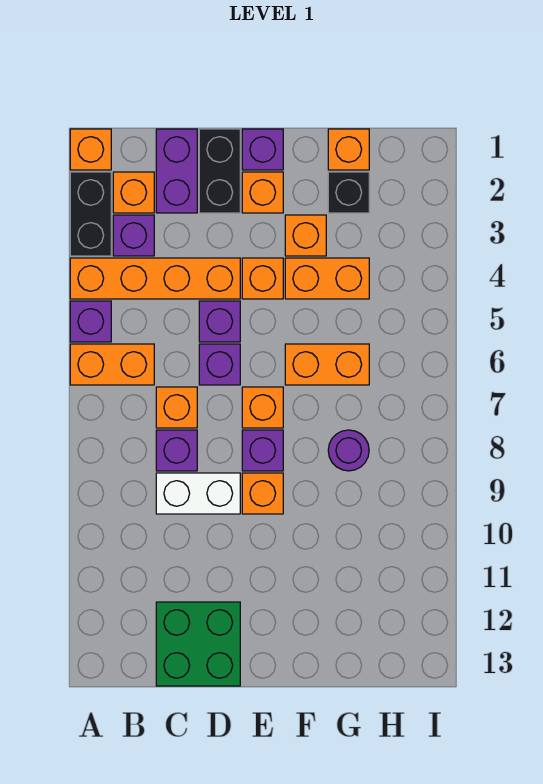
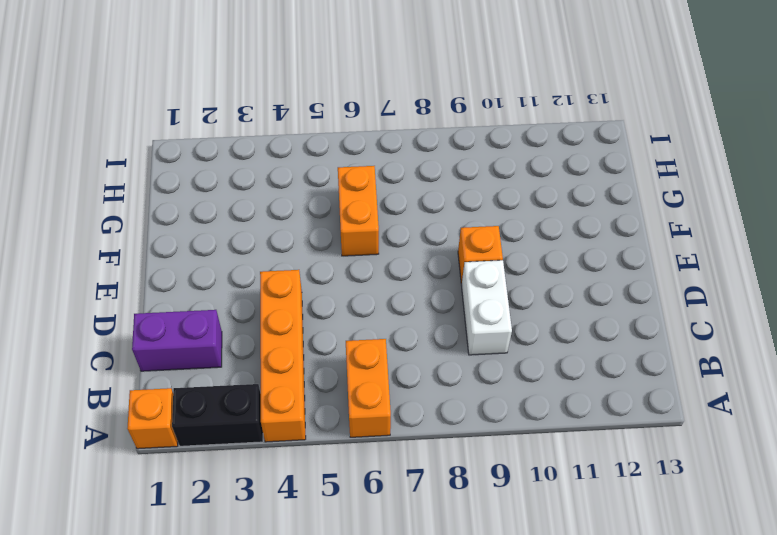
none -> purple brick A5 level 1
none -> orange brick B2 level 1
none -> purple brick B3 level 1

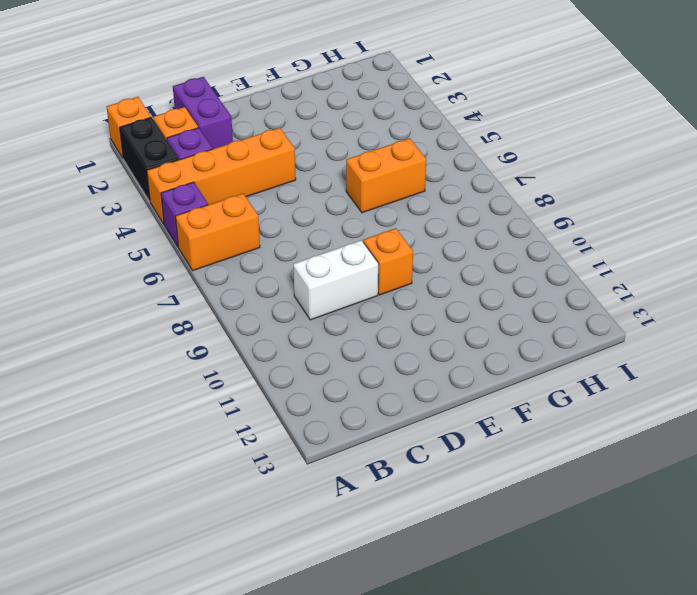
none -> orange brick C7 level 1
none -> purple brick C8 level 1
none -> green brick C12:D13 level 1

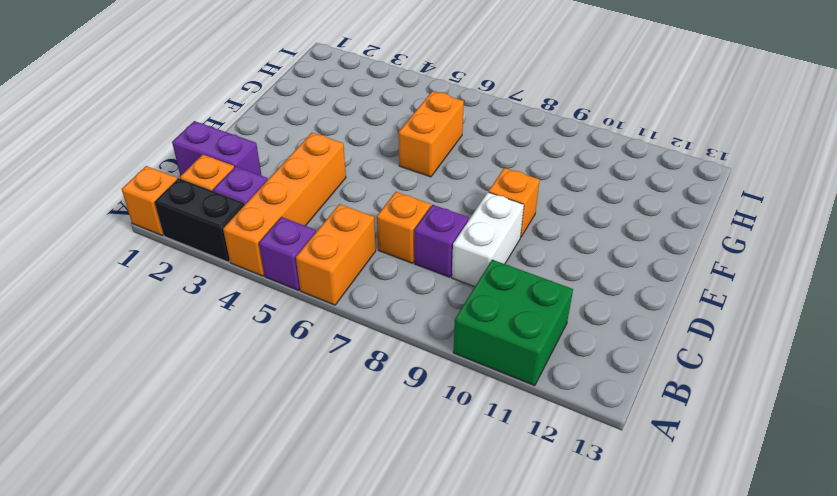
green brick A10:B11 level 1 -> green brick C12:D13 level 1
none -> black brick D1:D2 level 1
none -> purple brick D5 level 1
none -> purple brick D6 level 1

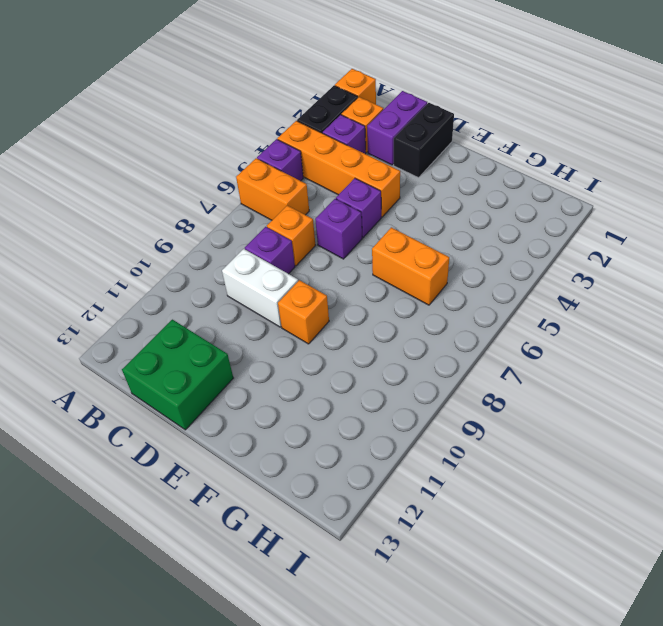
none -> purple brick E1 level 1
none -> orange brick E2 level 1
none -> orange brick E4 level 1

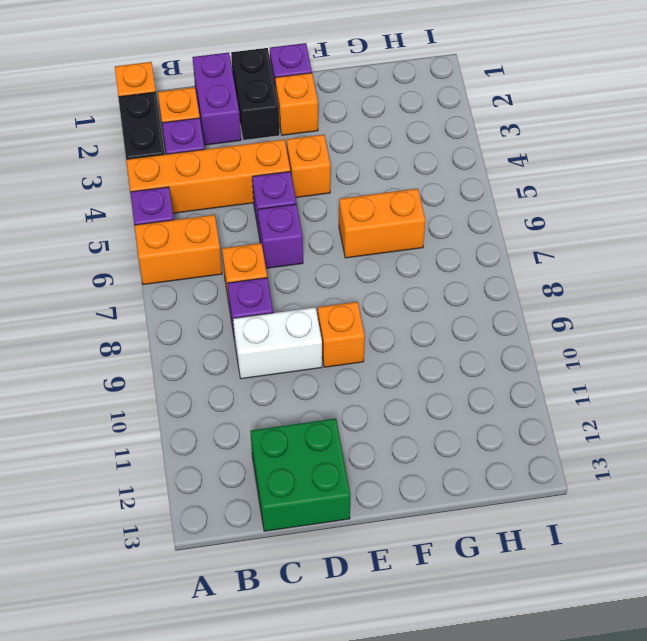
none -> orange brick E7 level 1
none -> purple brick E8 level 1
none -> orange brick F3 level 1

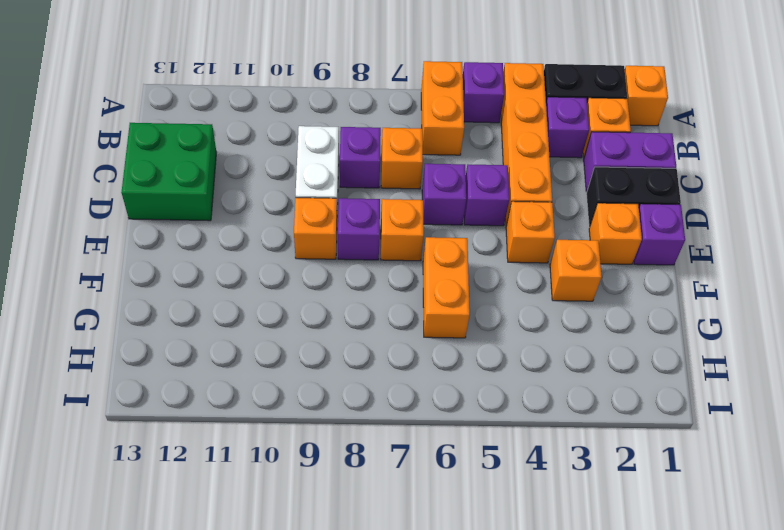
none -> orange brick F4:G4 level 1
none -> orange brick G1 level 1
none -> black brick G2 level 1

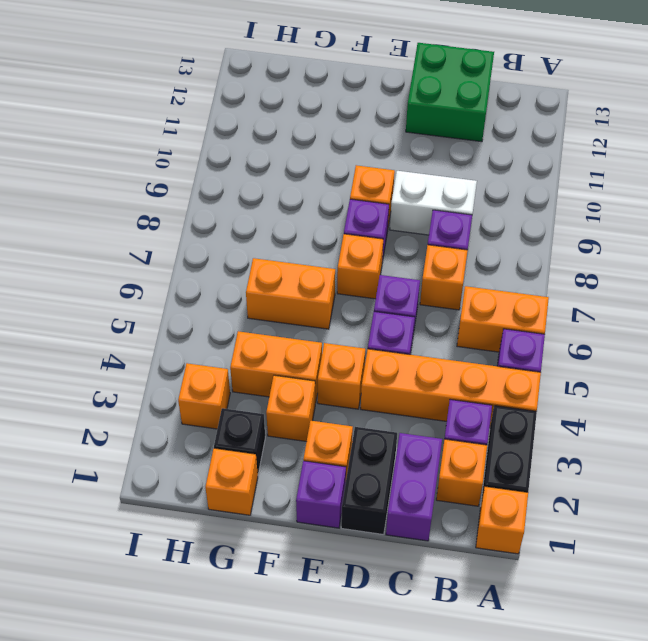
orange brick H3 level 1 -> none
none -> purple round brick G8 level 1

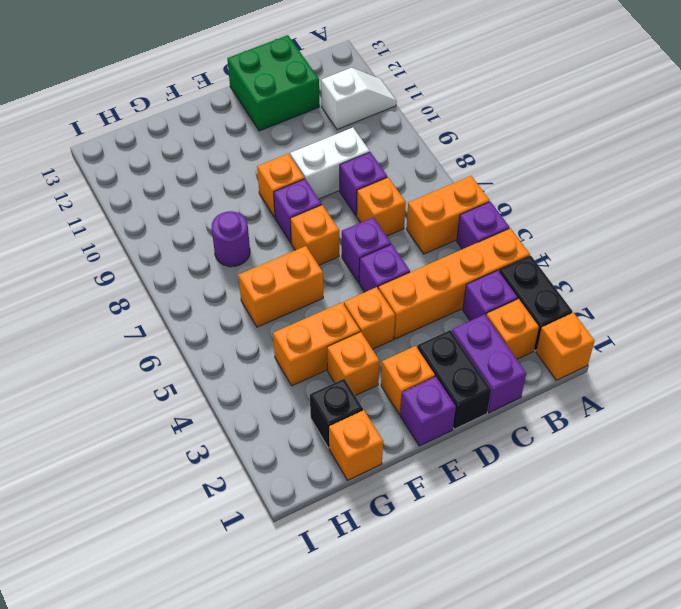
white slope A11:B11 level 1 top B -> none

